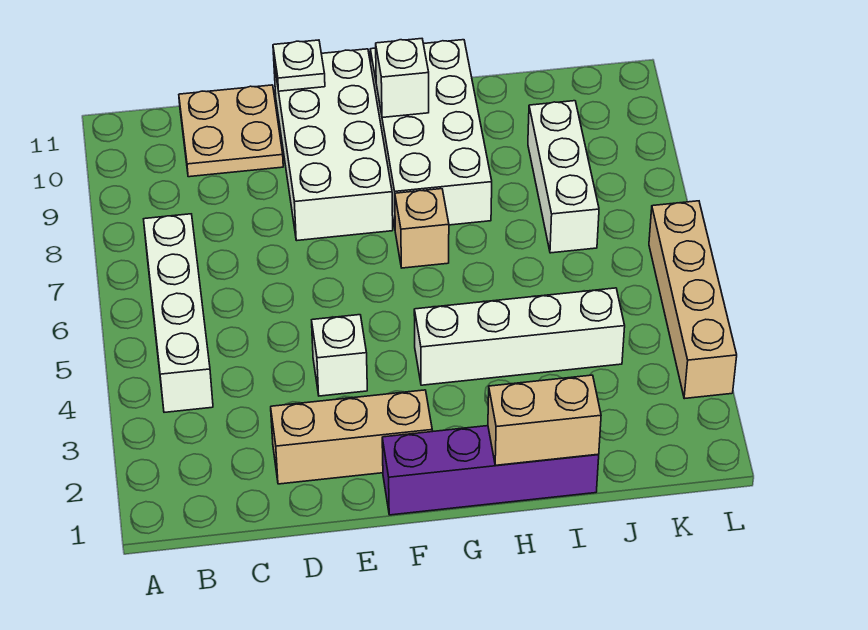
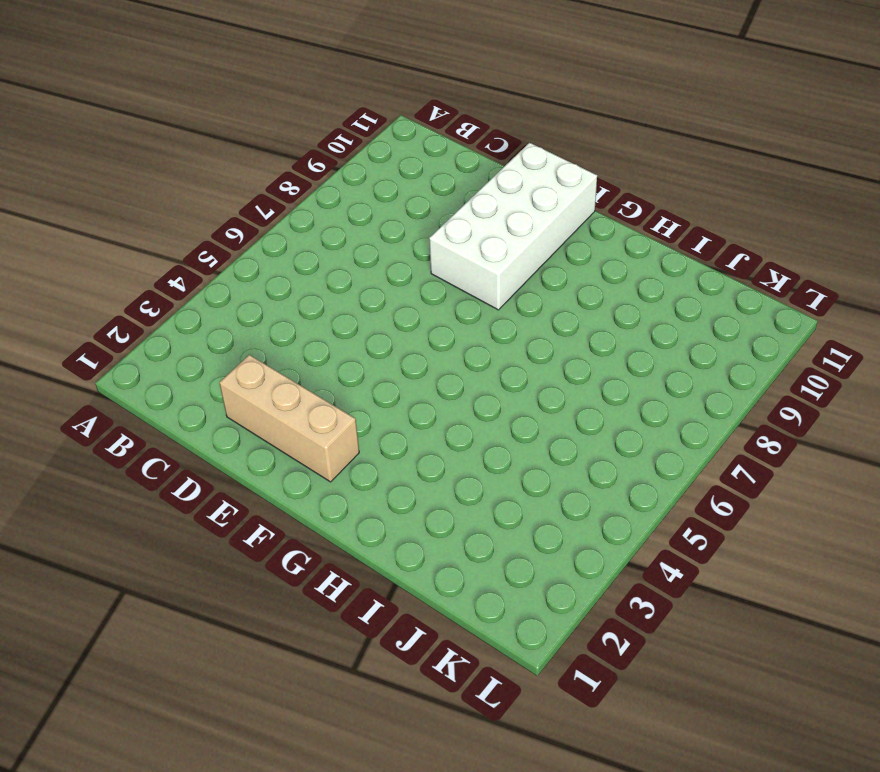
none -> white brick B4:B7 level 1
none -> tan plate C10:D11 level 1
none -> white brick E4 level 1

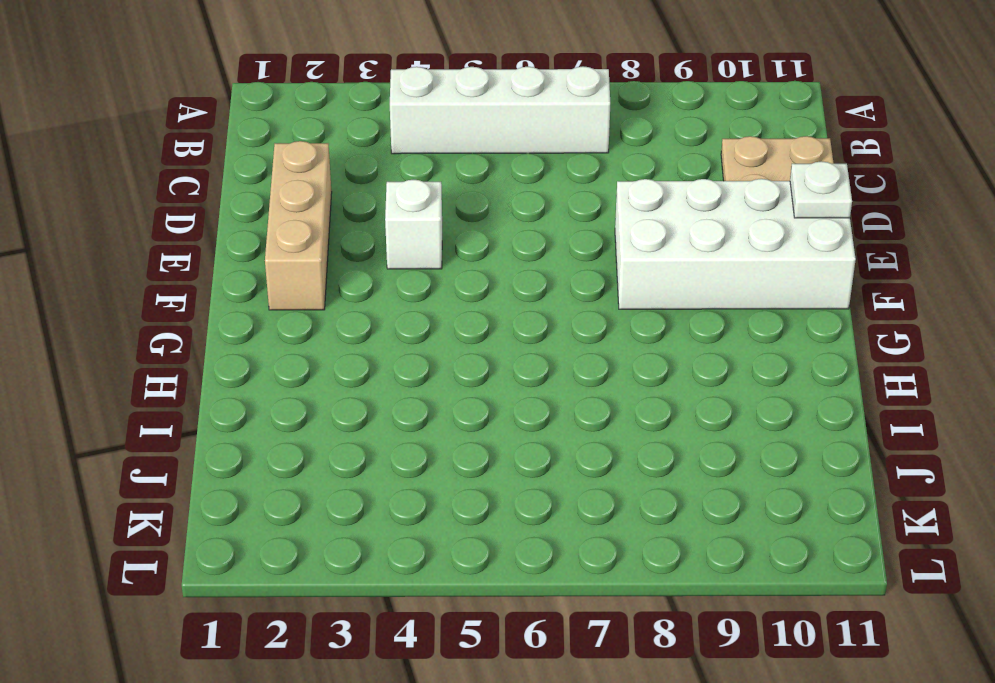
none -> purple brick F1:I1 level 1
none -> white brick G4:J4 level 1
none -> tan brick G7 level 1

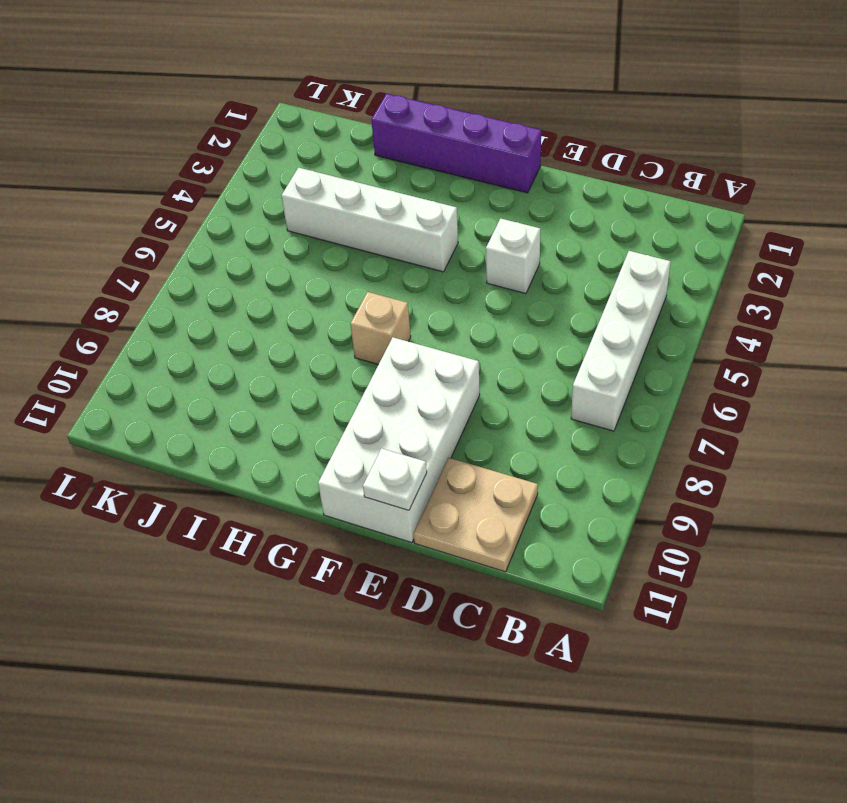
none -> tan brick D2:F2 level 1
none -> white brick G8:H11 level 1
none -> white brick J7:J9 level 1

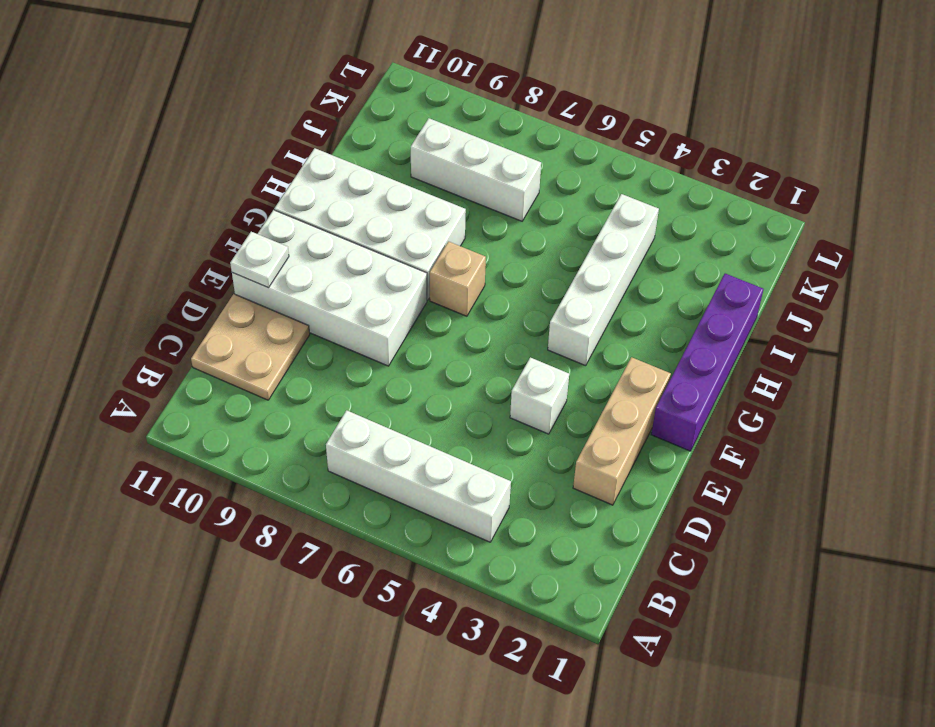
none -> tan brick L3:L6 level 1
none -> white brick G10 level 2
none -> tan brick H1:I1 level 2

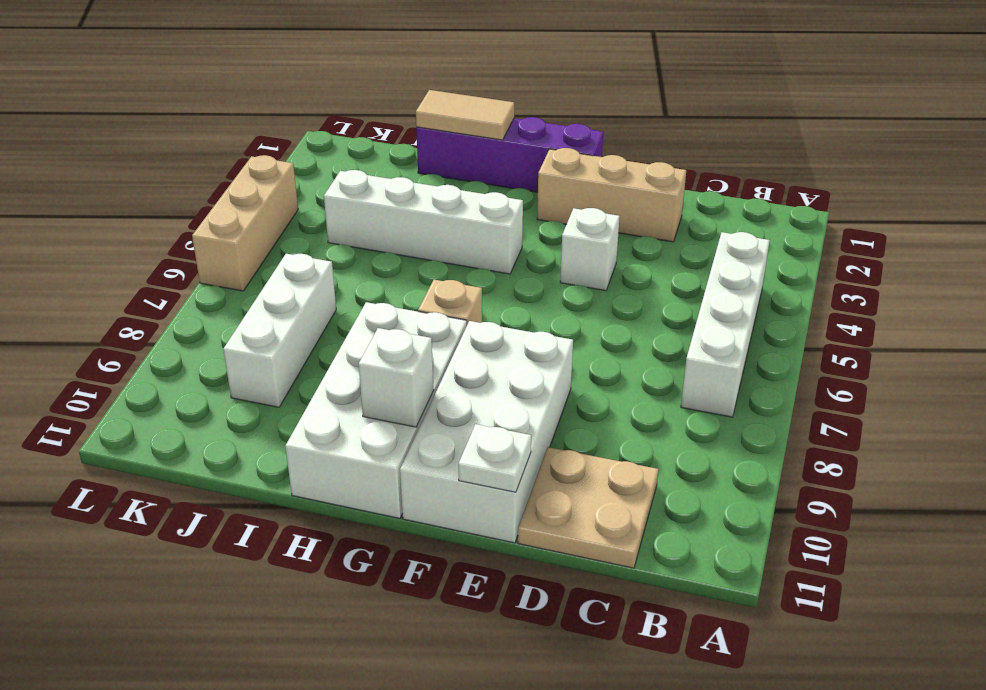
tan tile H1:I1 level 2 -> tan brick H1:I1 level 2
tan brick L4:L6 level 1 -> tan brick L3:L6 level 1

